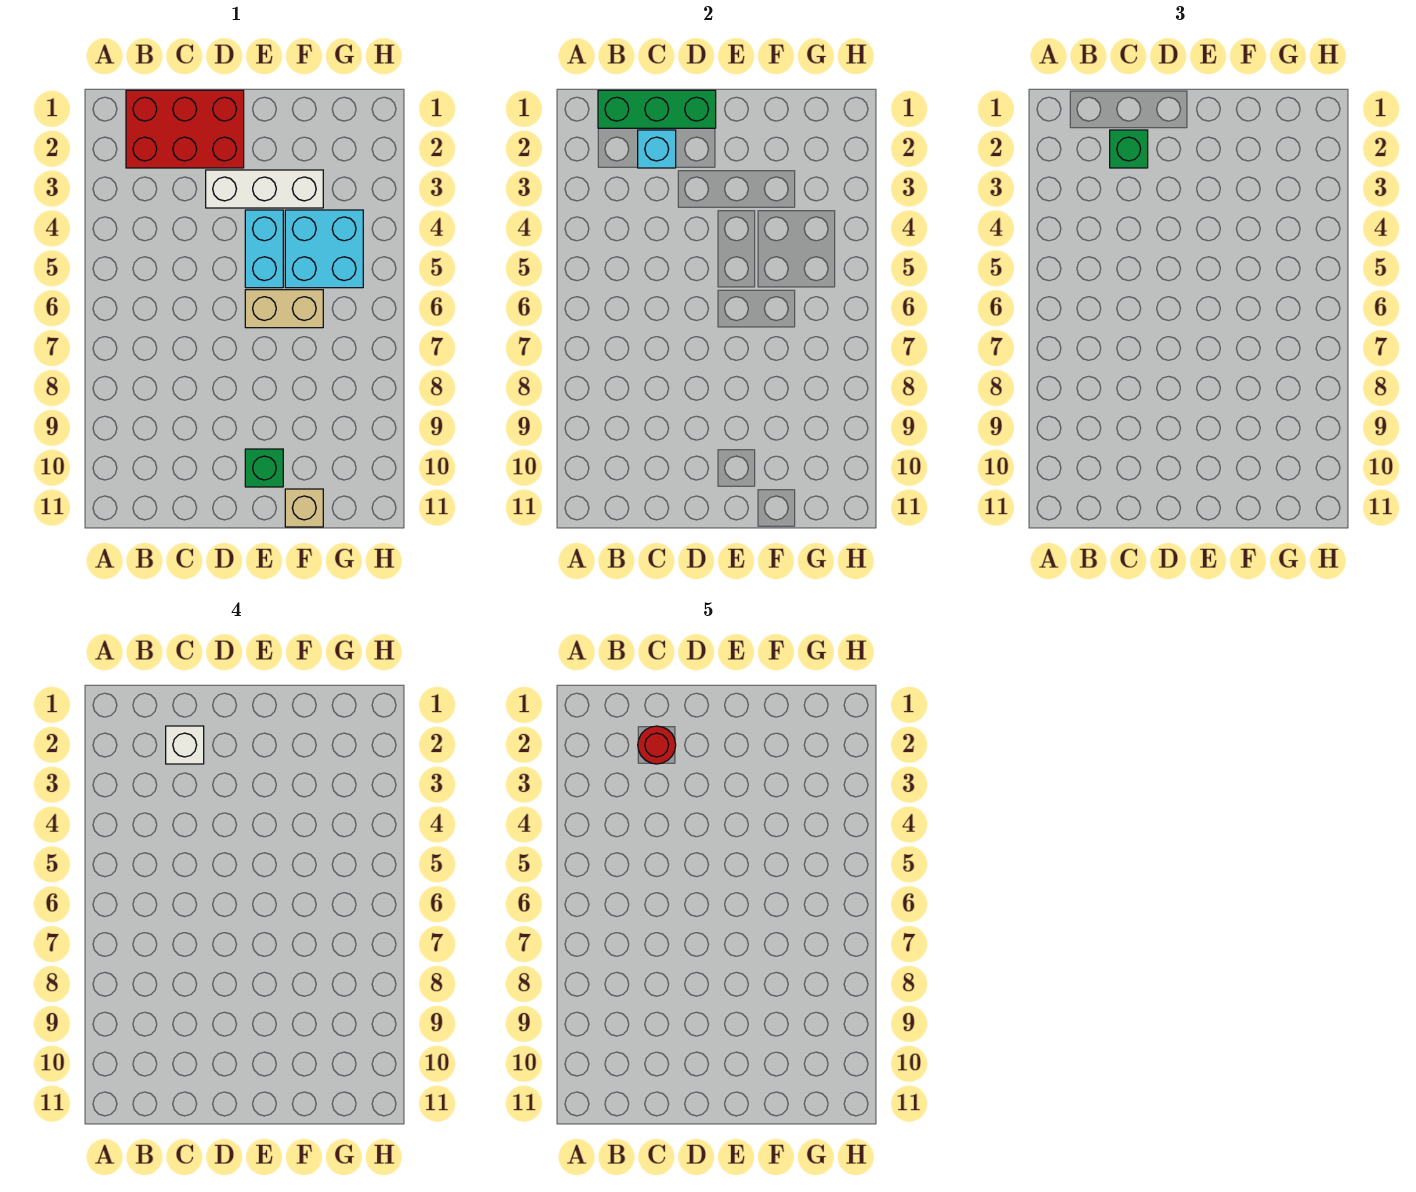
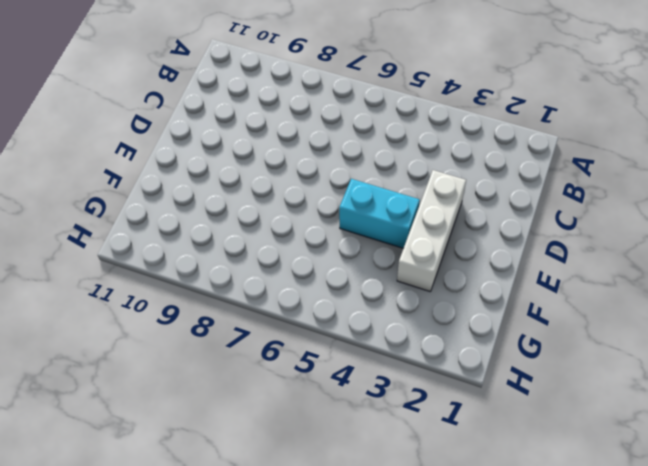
none -> red brick B1:D2 level 1
none -> tan brick E6:F6 level 1
none -> green brick E10 level 1

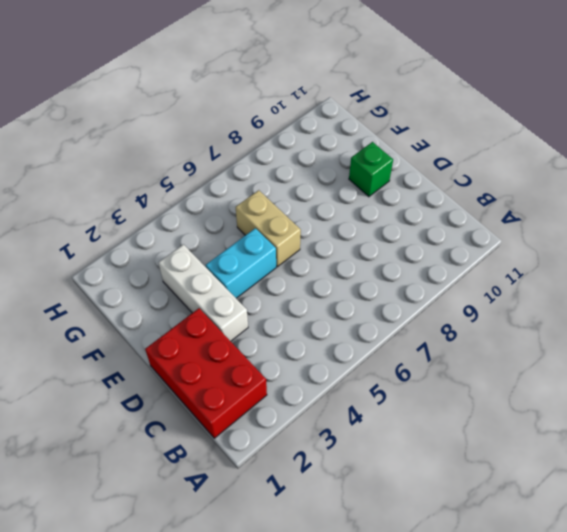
none -> cyan brick F4:G5 level 1
none -> tan brick F11 level 1
none -> green brick B1:D1 level 2

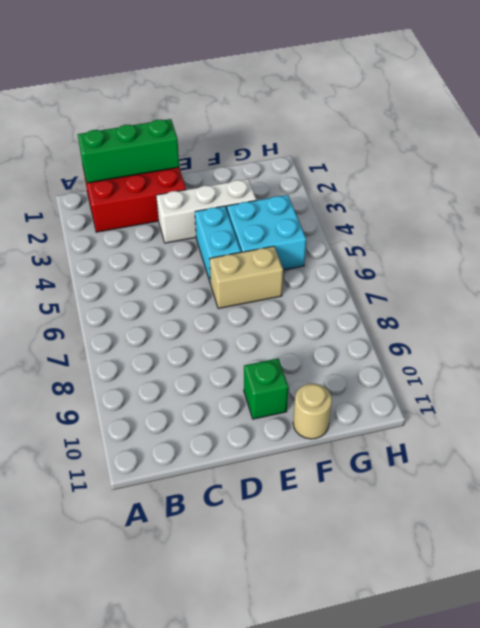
tan round brick F11 level 1 -> tan brick F11 level 1
none -> cyan brick C2 level 2
none -> green brick C2 level 3
none -> white brick C2 level 4

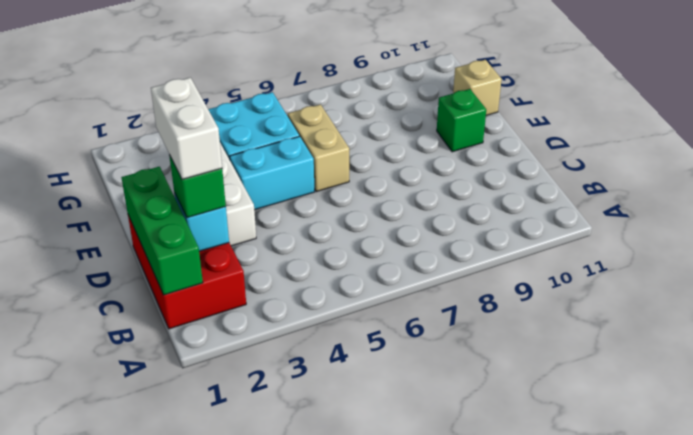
white brick C2:D2 level 4 -> white brick C2 level 4
none -> red round brick C2 level 5

